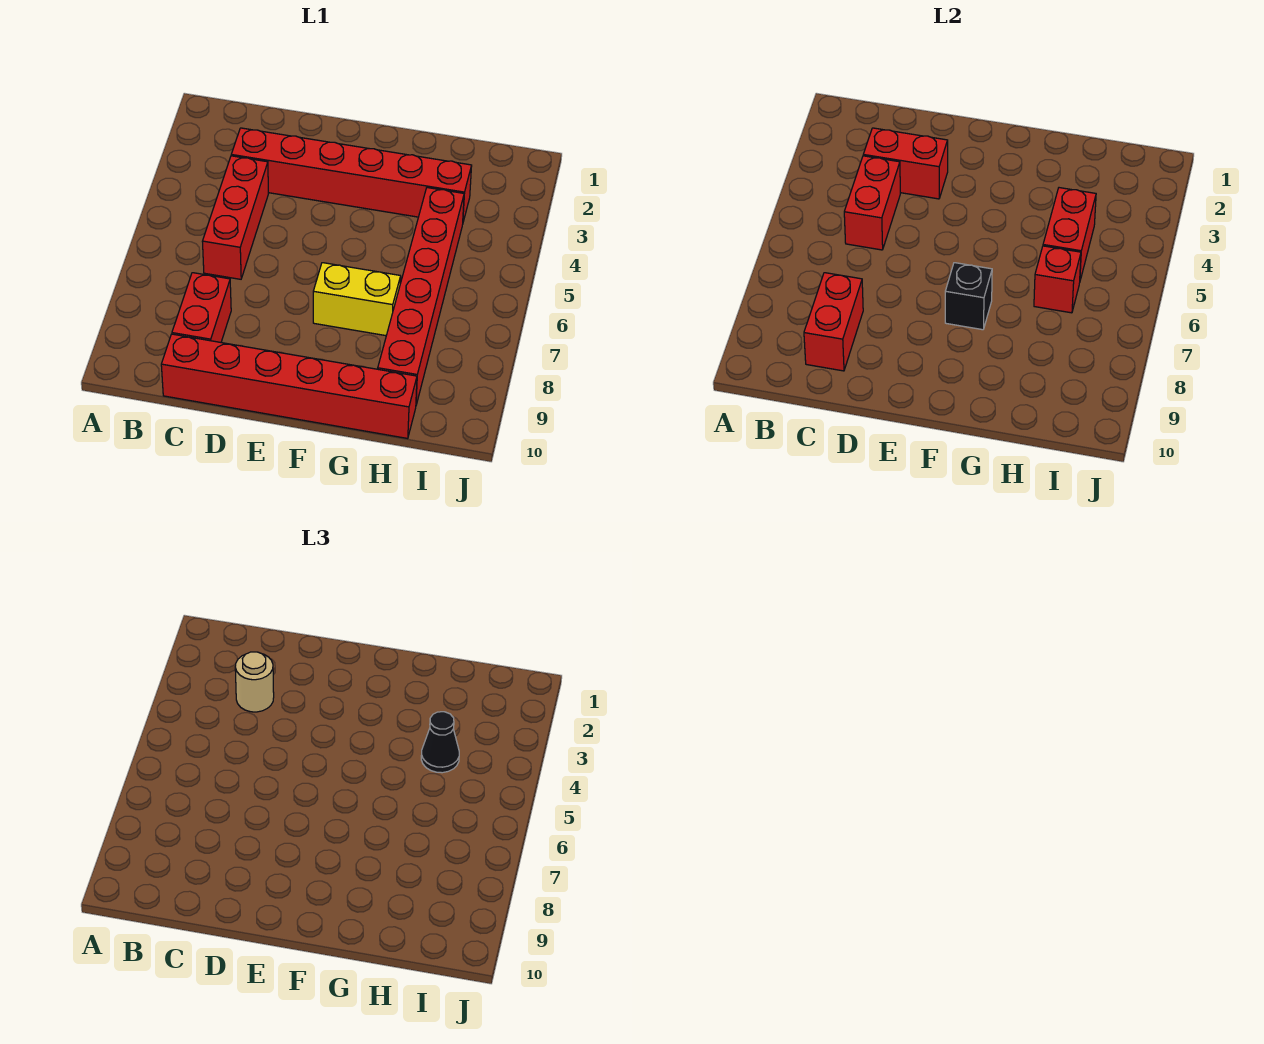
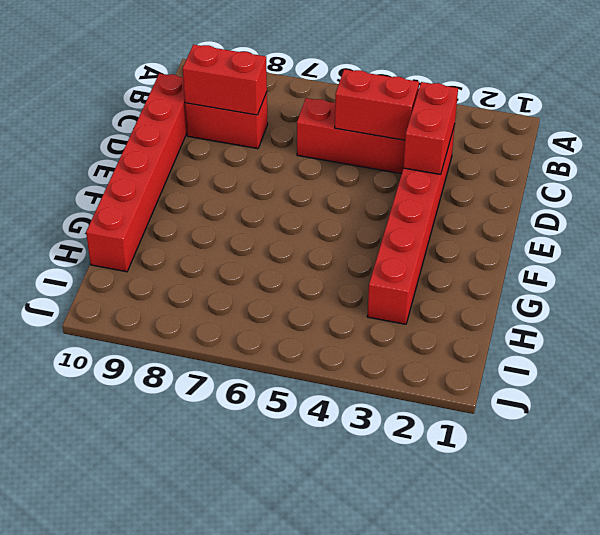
none -> yellow brick F7:G7 level 1
none -> red brick H4:H9 level 1
none -> black brick F7 level 2

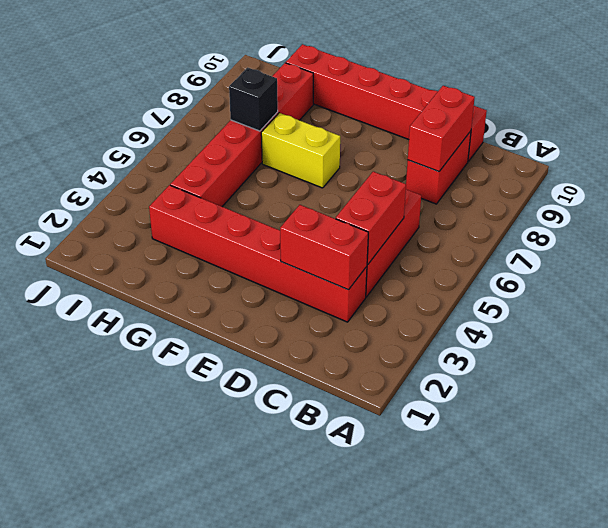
black brick H7 level 2 -> black brick F7 level 2
none -> red brick H4:H5 level 2
none -> red brick H6 level 2
none -> tan round brick C3 level 3

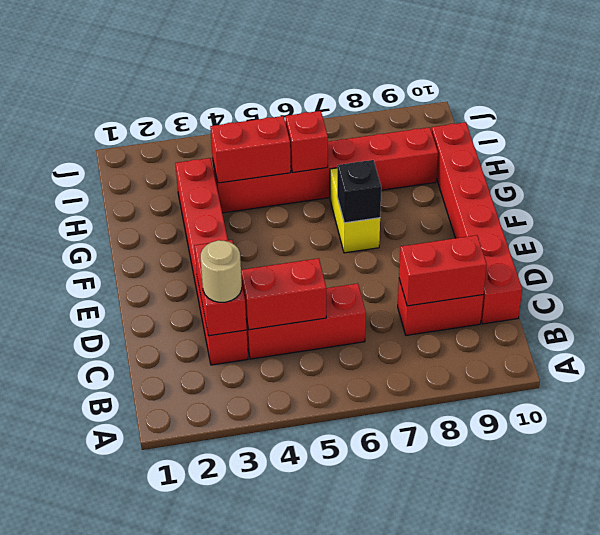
none -> black cone H4 level 3

